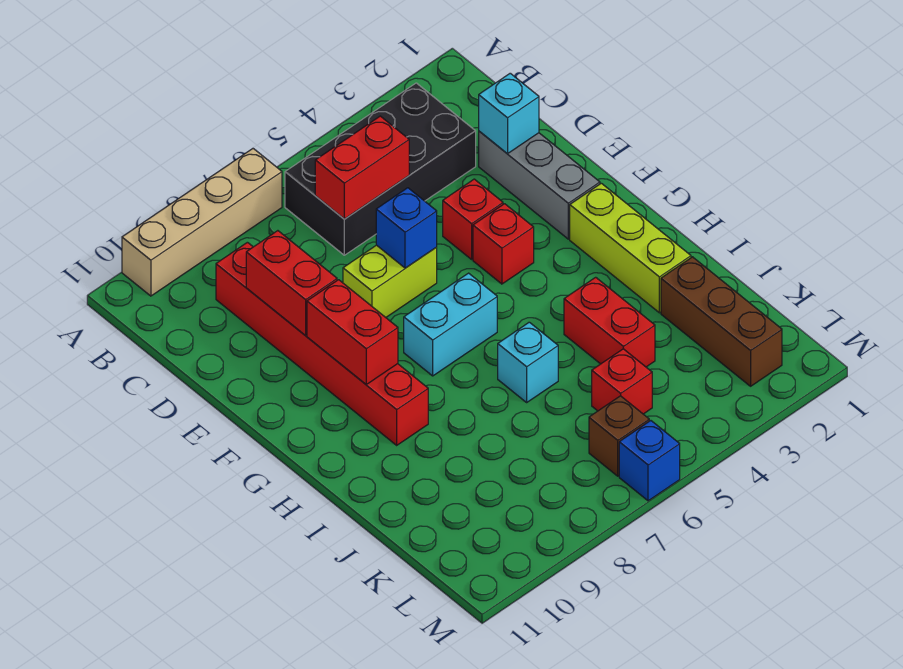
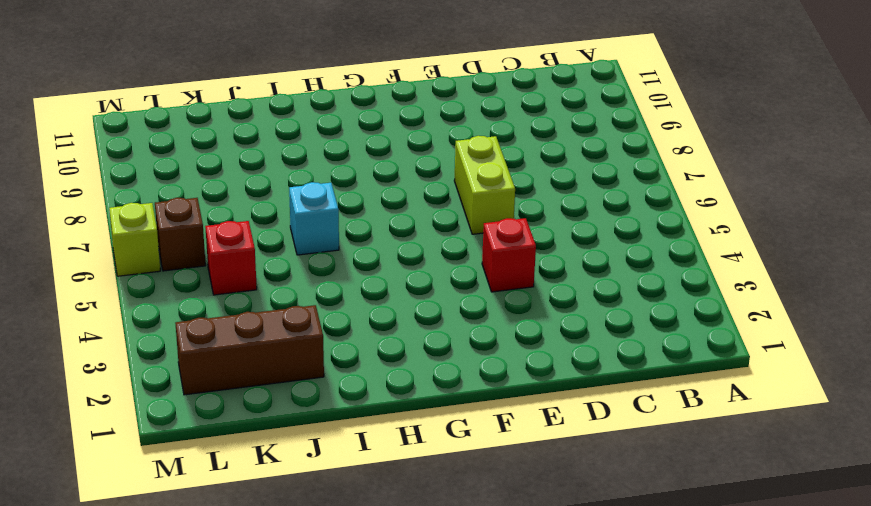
lime brick M6 level 1 -> blue brick M6 level 1
none -> tan brick A7:A10 level 1
none -> black brick B3:C6 level 1
none -> red brick C9:H9 level 1

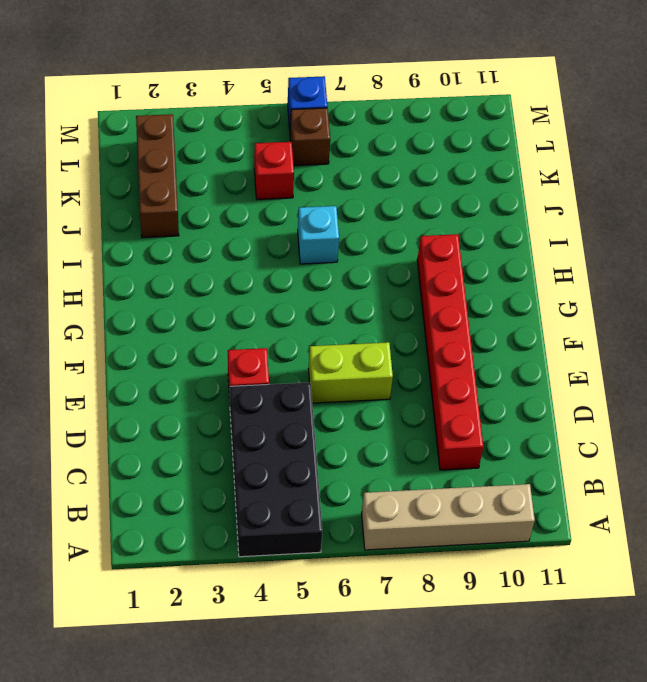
black brick A4:D5 level 1 -> black brick B3:C6 level 1
none -> grey brick D2:F2 level 1
none -> red brick F4 level 1
none -> lime brick G2:I2 level 1

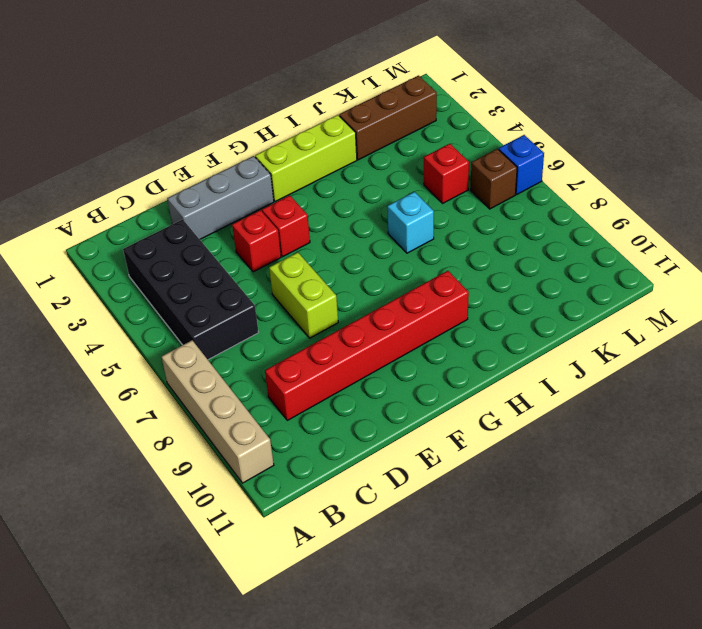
none -> cyan brick G6:G7 level 1
none -> red brick I4:J4 level 1
none -> red brick C5:C6 level 2

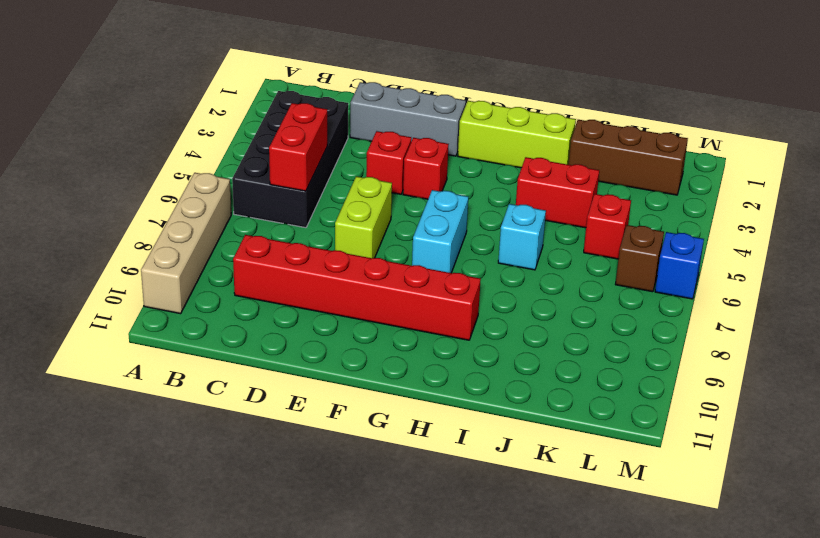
none -> cyan brick D2 level 2
none -> red brick D9:E9 level 2
none -> blue brick E6 level 2

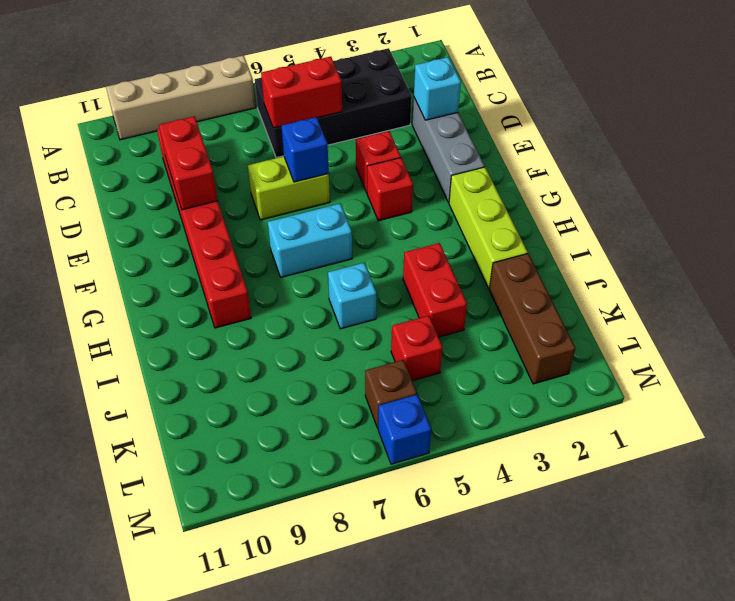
none -> red brick F9:G9 level 2

